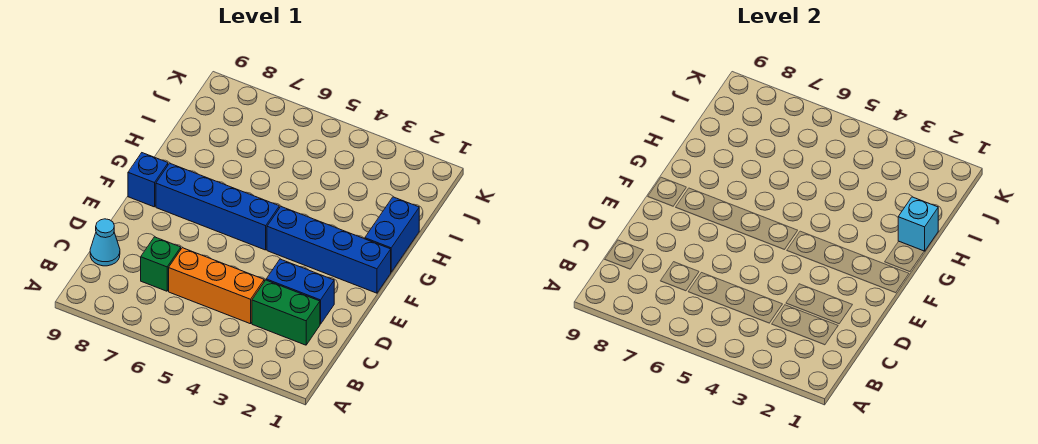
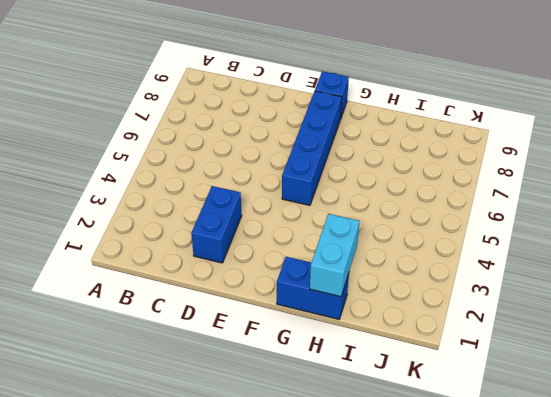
cyan brick H1:H2 level 2 -> cyan brick H1 level 2
none -> green brick C2:C3 level 1
none -> orange brick C4:C6 level 1

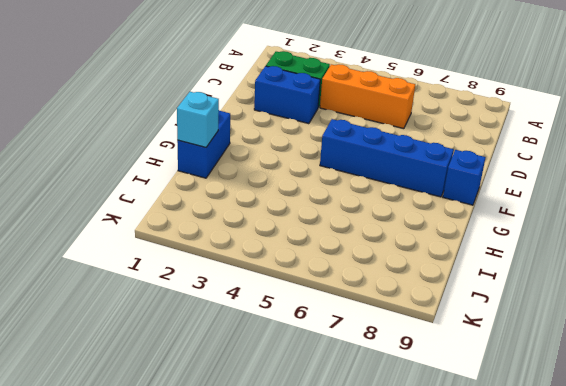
none -> green brick C7 level 1
none -> cyan cone C9 level 1

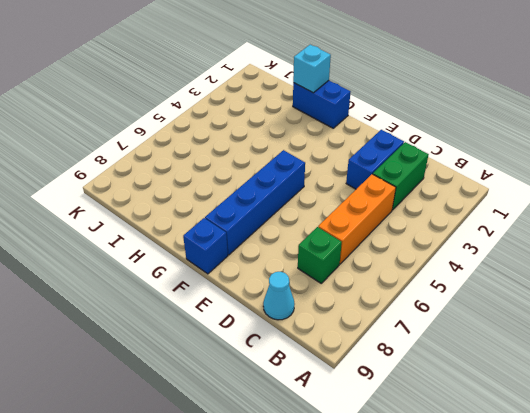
none -> blue brick F1:F4 level 1

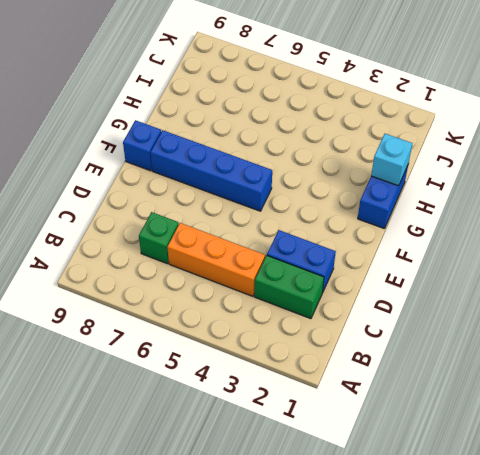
none -> cyan cone C9 level 1
none -> blue brick F1:F4 level 1

